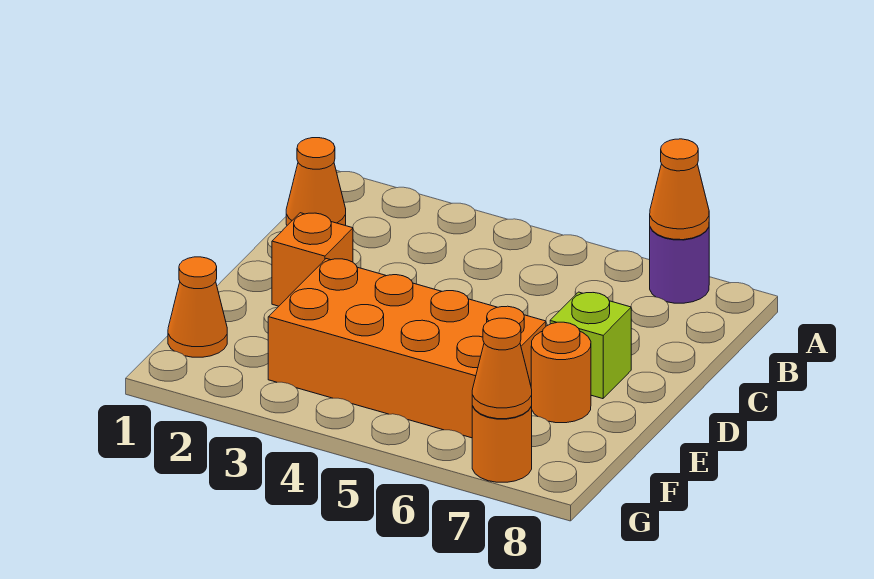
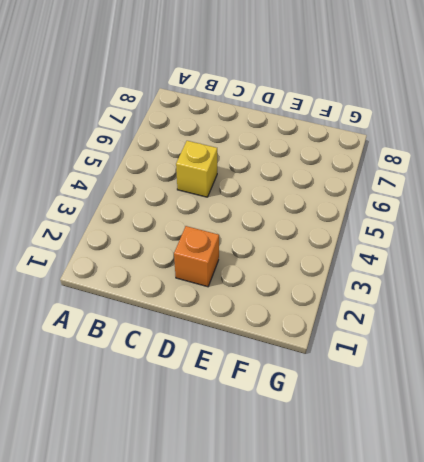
yellow brick C5 level 1 -> none
none -> purple round brick A7 level 1
none -> orange cone B1 level 1

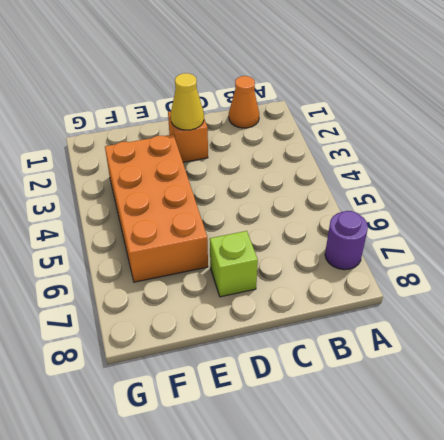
yellow cone D2 level 2 -> none
none -> orange round brick E7 level 1
none -> orange cone F1 level 1

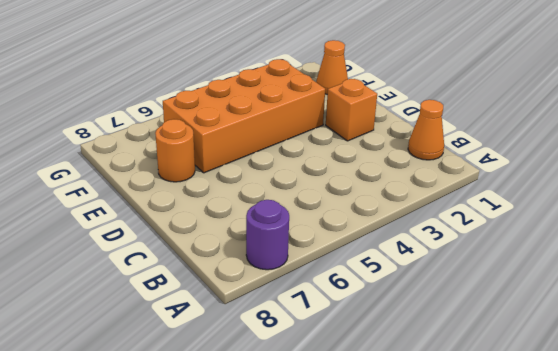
none -> lime brick D7 level 1
none -> orange round brick G7 level 1

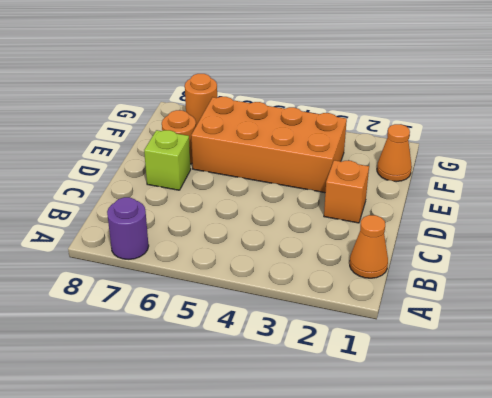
none -> orange cone A7 level 2
none -> orange cone G7 level 2

